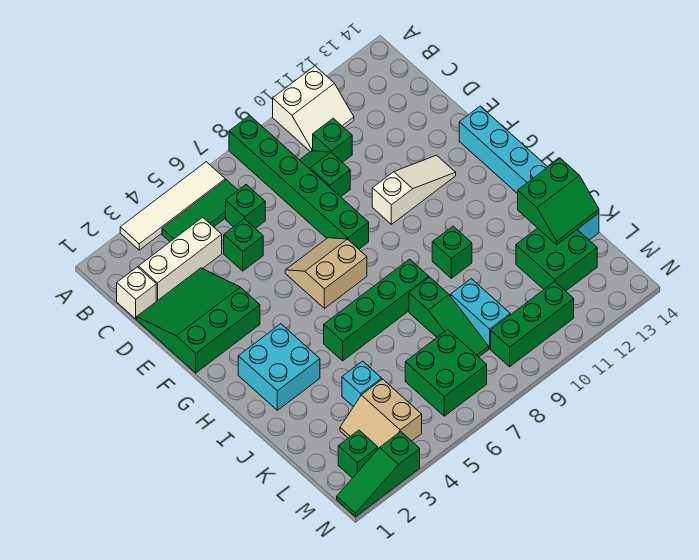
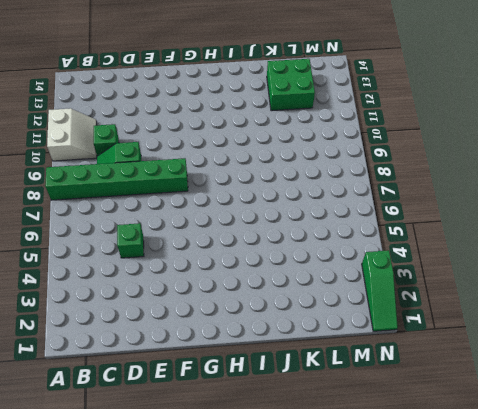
none -> white tile A3:A6 level 1
none -> green tile B4:B6 level 1
none -> white brick C1 level 1

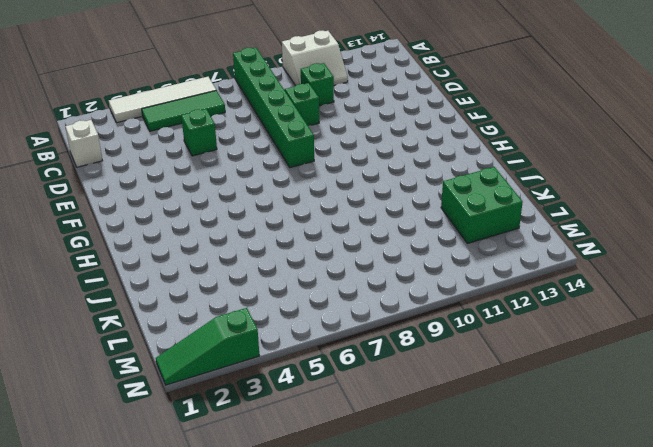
none -> white brick C2:C4 level 1
none -> green brick C6 level 1
none -> green slope D1:F3 level 1 top F

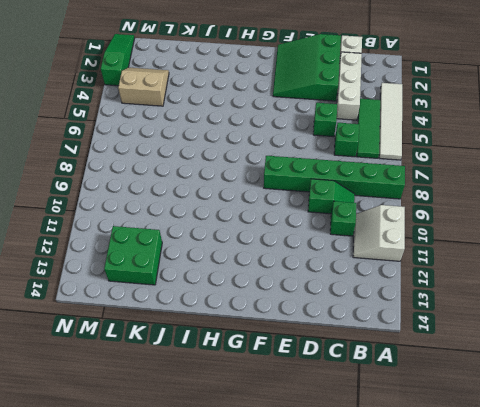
green slope D1:F3 level 1 top D -> green slope D1:F3 level 1 top F
none -> tan slope F6:G7 level 1 top G
none -> white slope F10:F12 level 1 top 10
none -> cyan brick F14:K14 level 1

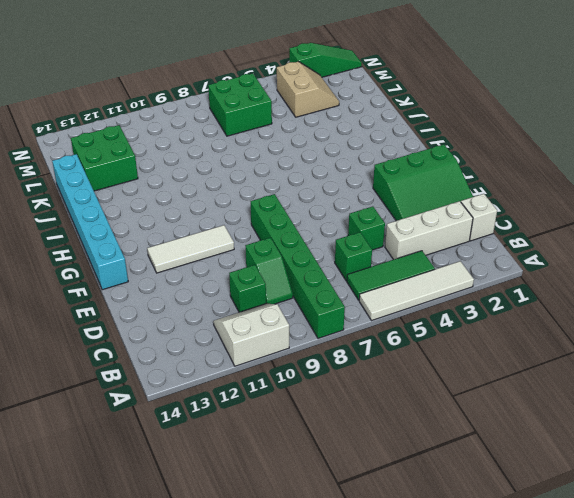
white tile F10:F12 level 1 -> white slope F10:F12 level 1 top 10
none -> tan slope F6:G7 level 1 top G
none -> cyan brick H2:I3 level 1
none -> green brick I5:I8 level 1

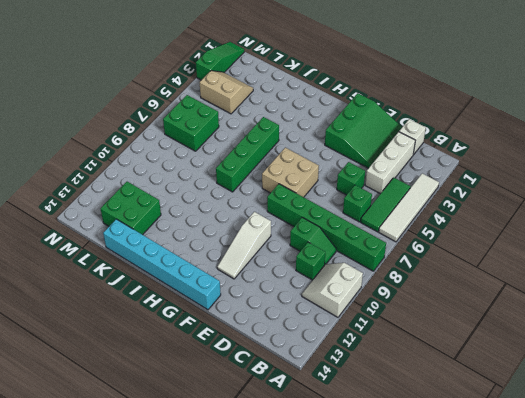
tan brick F6:G7 level 1 -> tan slope F6:G7 level 1 top G
none -> cyan brick H2:I3 level 1
none -> green brick I10 level 1
none -> green slope J8:L8 level 1 top J

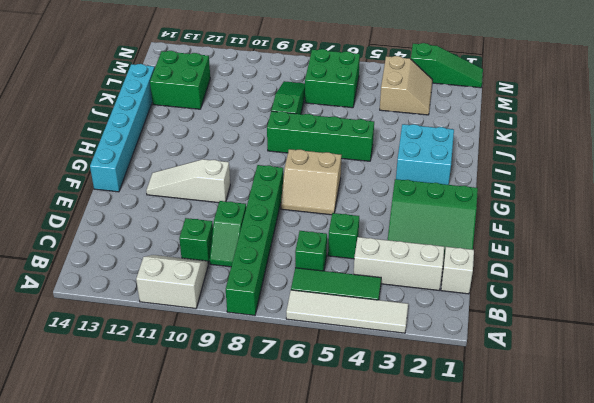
none -> green brick I10 level 1
none -> cyan brick K4 level 1
none -> cyan brick K9:L9 level 1

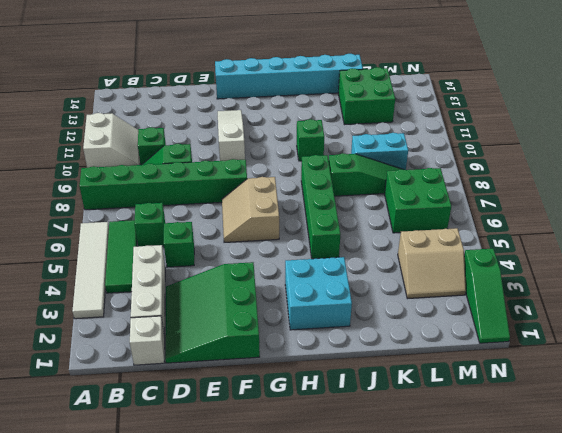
none -> cyan brick K4 level 1
none -> green brick M2 level 1
none -> green brick M9:M11 level 1

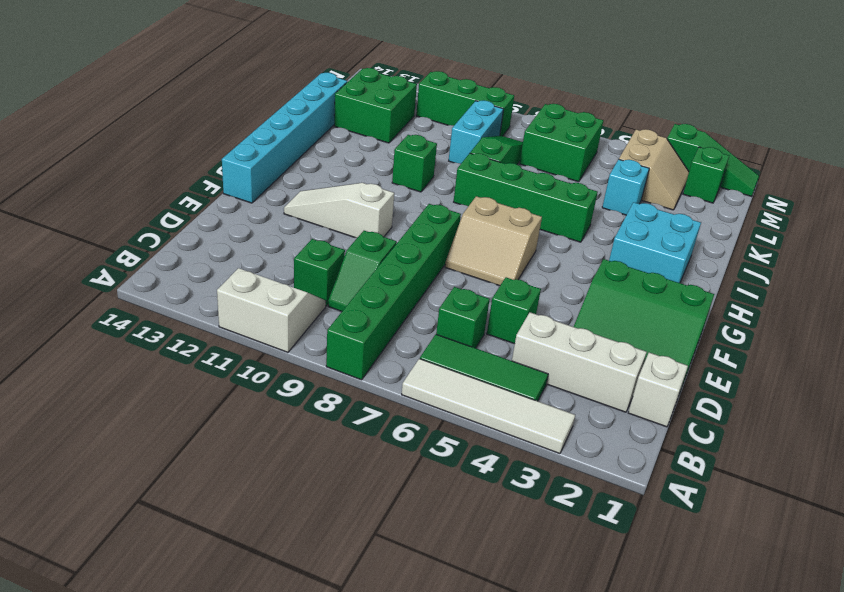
none -> green slope J13:K14 level 2 top J

